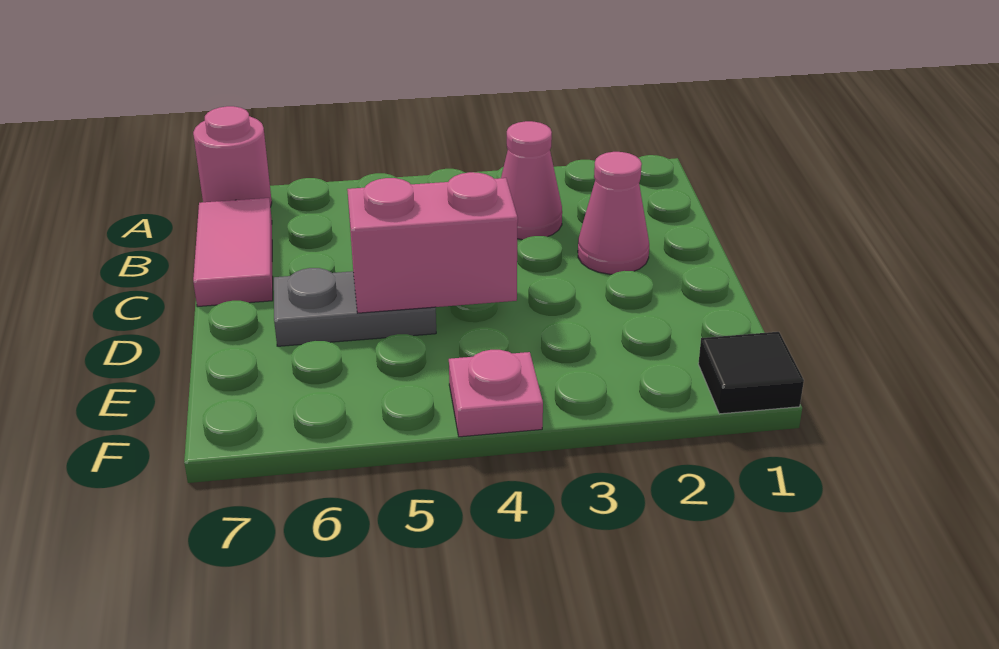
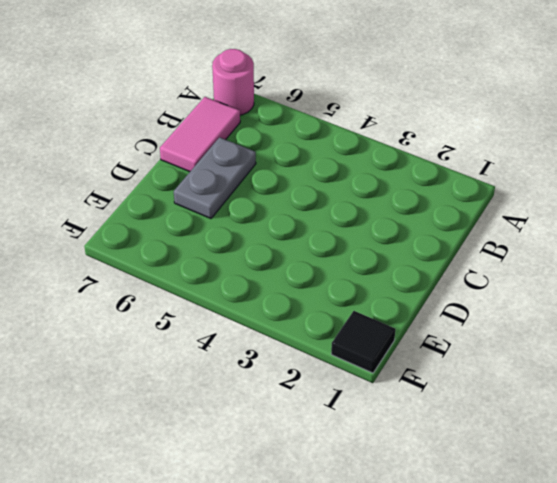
grey plate C6:D6 level 1 -> grey plate D5:D6 level 1
none -> pink cone B3 level 1
none -> pink cone C2 level 1

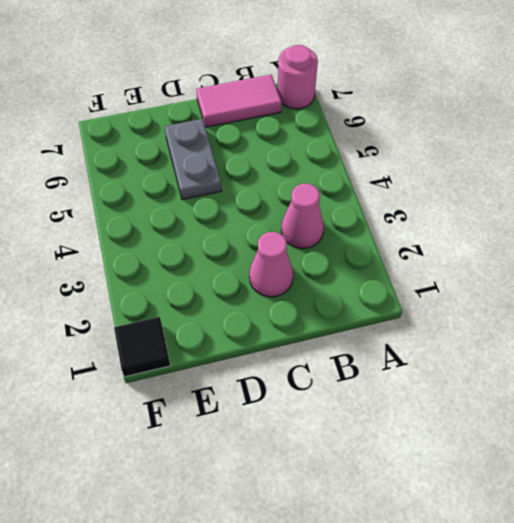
none -> pink plate F4 level 1
none -> pink brick D4:D5 level 2

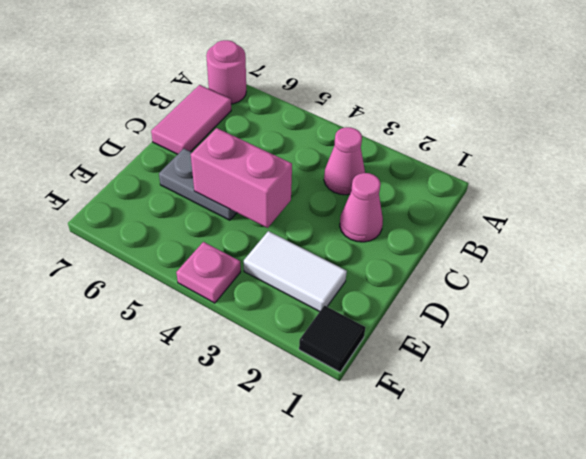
white tile E2:E3 level 1 -> none

